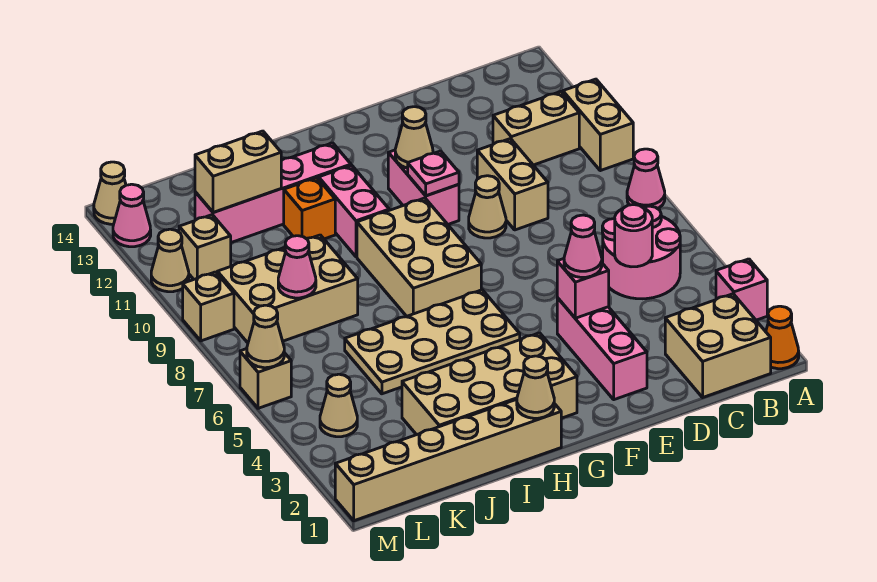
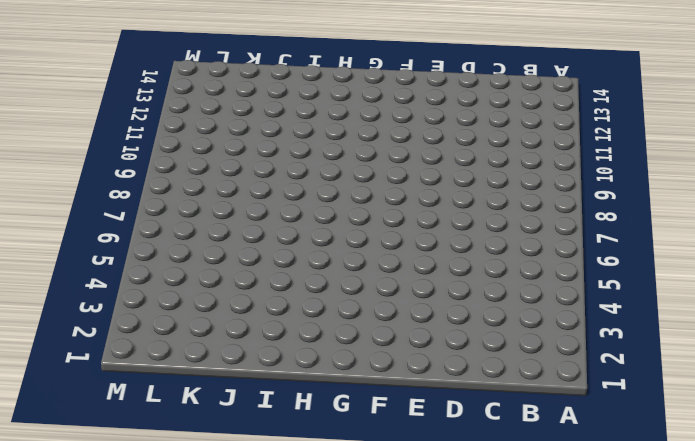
none -> orange cone A1 level 1
none -> pink brick A3 level 1
none -> pink cone A8 level 1
none -> tan brick A10:A11 level 1

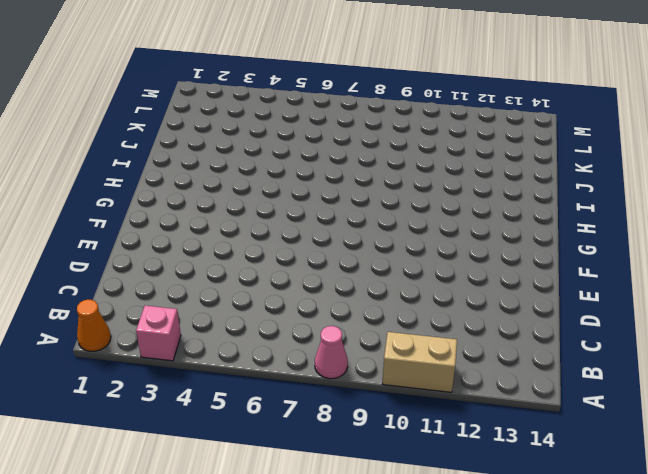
none -> tan brick B1:C2 level 1
none -> pink round brick B5:C6 level 1
none -> tan brick B11:C11 level 1
none -> tan brick D9:D10 level 1

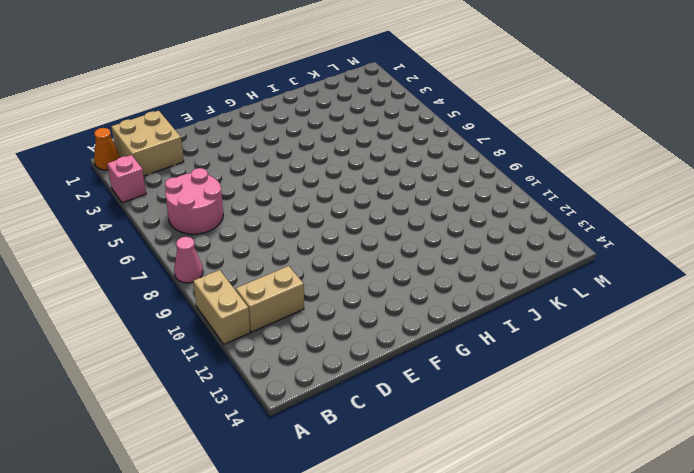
none -> tan brick D9:D10 level 1
none -> pink brick E2:E4 level 1
none -> tan cone E9 level 1
none -> pink brick F10:F11 level 1

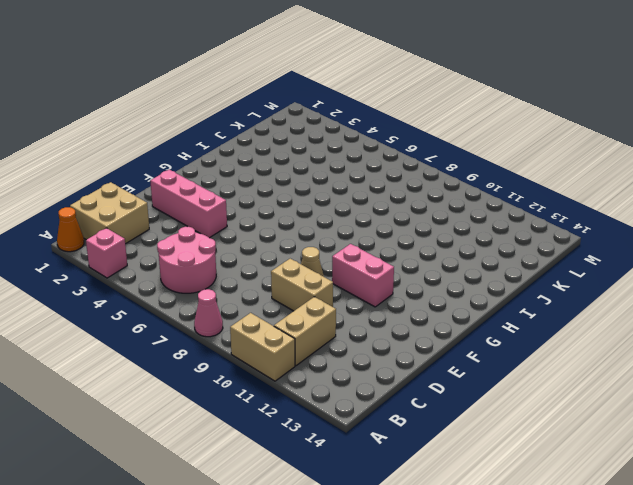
none -> tan brick G2:J3 level 1
none -> tan plate G5:J6 level 1
none -> tan brick G7:H9 level 1
none -> tan brick H1:M1 level 1

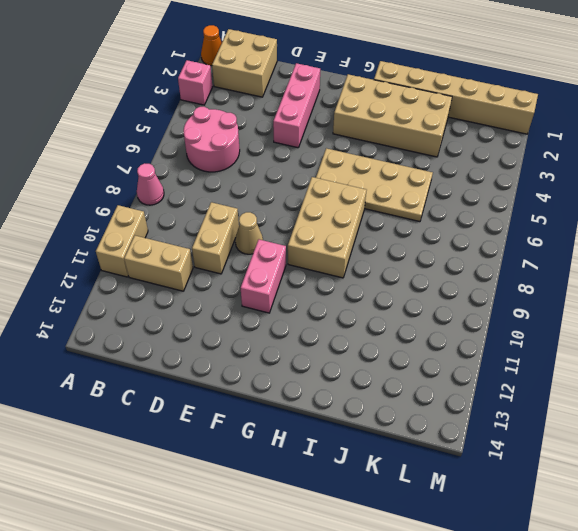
none -> pink brick H10:H11 level 1
none -> pink brick H12:K12 level 1
none -> orange brick I11 level 1
none -> tan brick J8:L9 level 1

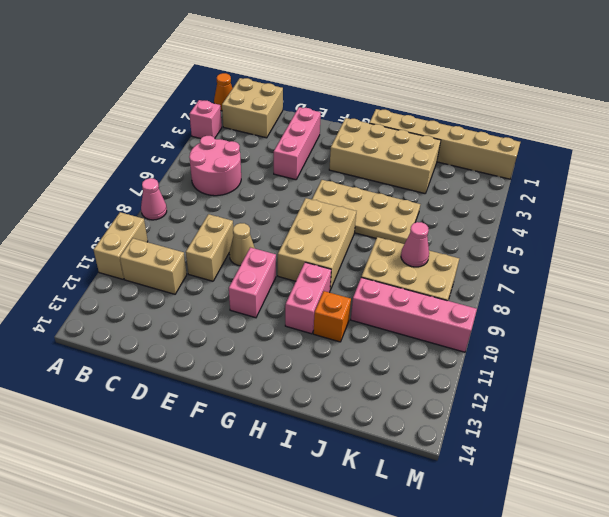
pink brick J10:M10 level 1 -> pink brick H12:K12 level 1
none -> tan cone L4 level 1
none -> tan brick L11 level 1
none -> tan brick M6 level 1
none -> tan brick M9 level 1

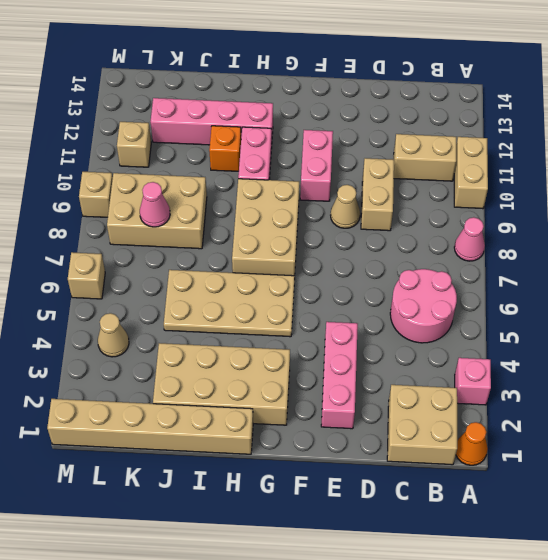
none -> tan cone M11 level 1
none -> pink cone M13 level 1
none -> tan cone M14 level 1
none -> pink round brick C5 level 2

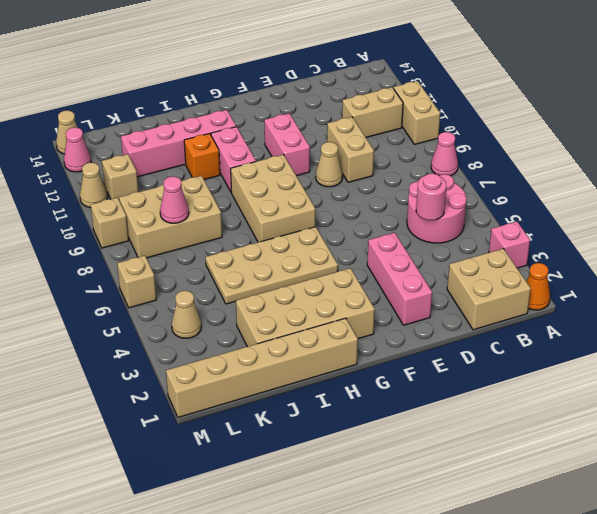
none -> pink brick E4 level 2
none -> pink plate F10 level 2
none -> tan cone F11 level 2
none -> tan cone H1 level 2

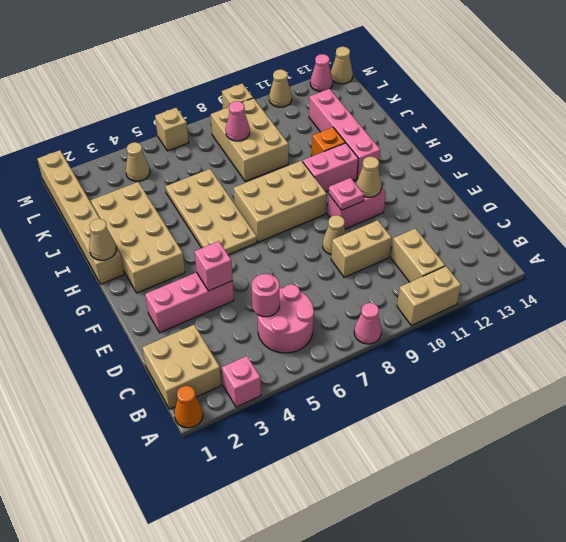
none -> tan brick L11 level 1
none -> tan brick J12:K12 level 2
none -> tan cone M6 level 2
none -> pink cone E4 level 3

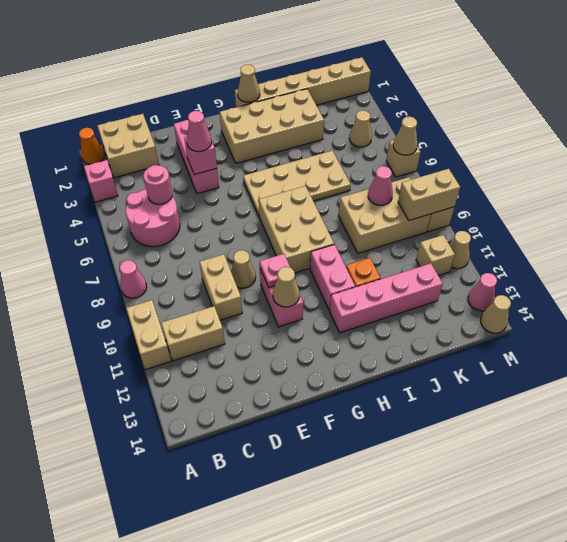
tan brick L9:M9 level 2 -> tan brick J12:K12 level 2

